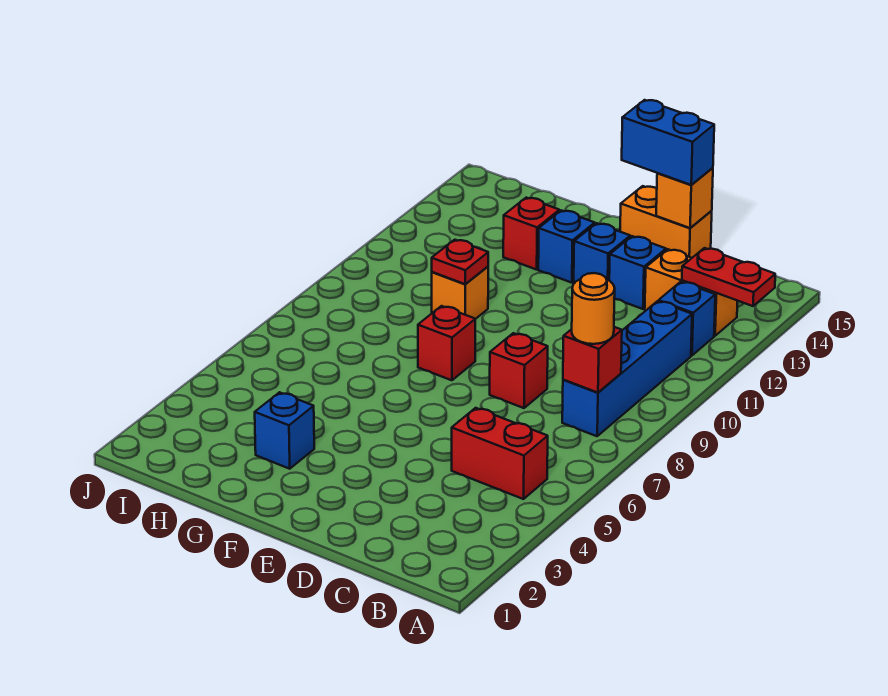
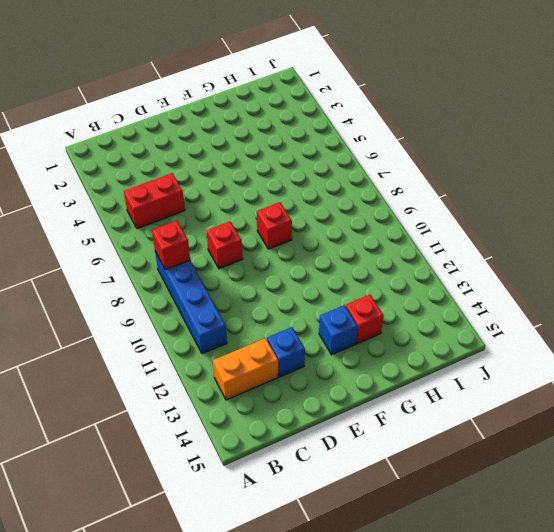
none -> blue brick B12 level 1
none -> orange brick D15:E15 level 1
none -> blue brick E13 level 1

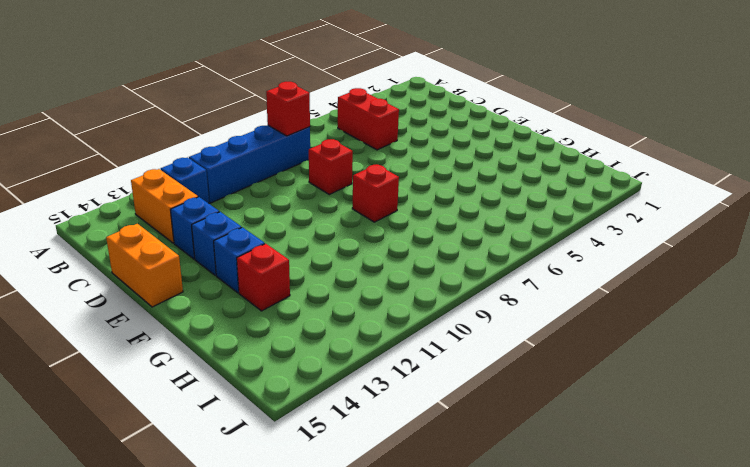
none -> blue brick G3 level 1
none -> orange brick G10 level 1
none -> red plate A13:B13 level 2

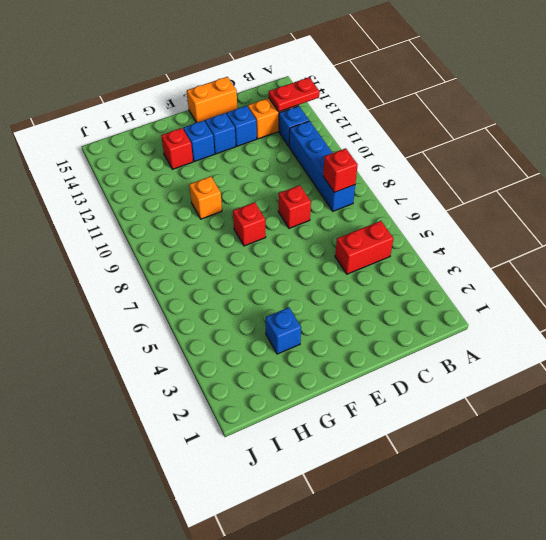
none -> orange brick D15 level 2
none -> red plate G10 level 2
none -> orange round brick B8 level 3

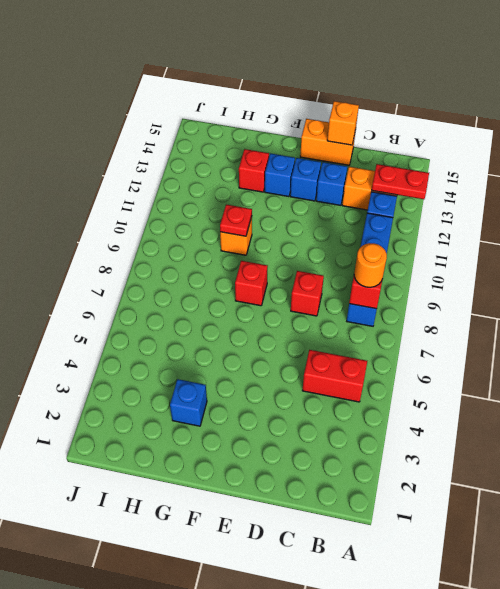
none -> blue brick D15:E15 level 3

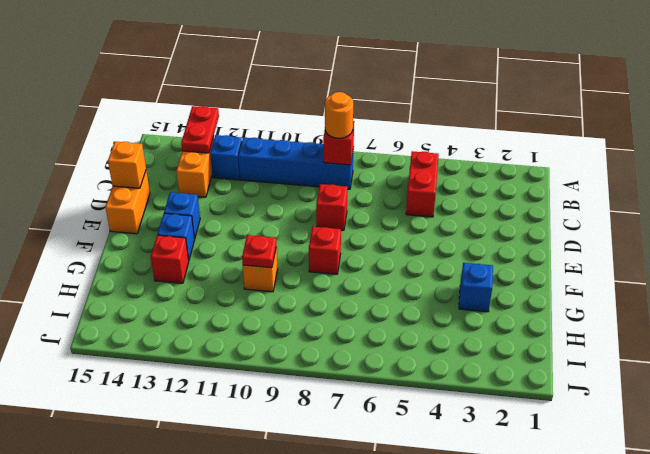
none -> blue brick D13 level 1
none -> blue brick D15:E15 level 3

